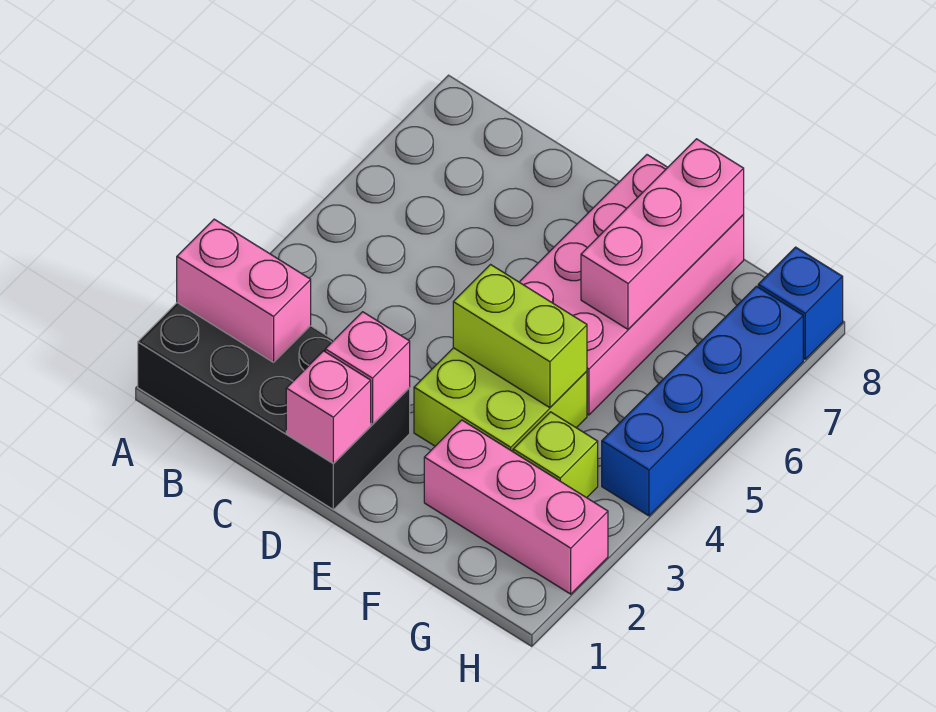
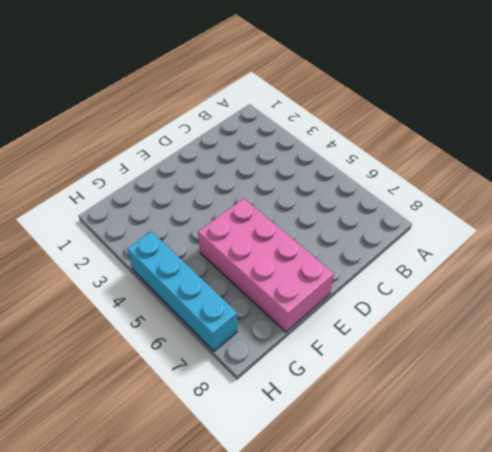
cyan brick H4:H7 level 1 -> blue brick H4:H7 level 1
none -> black brick A1:D2 level 1
none -> lime brick E3:F4 level 1
none -> pink brick F2:H2 level 1

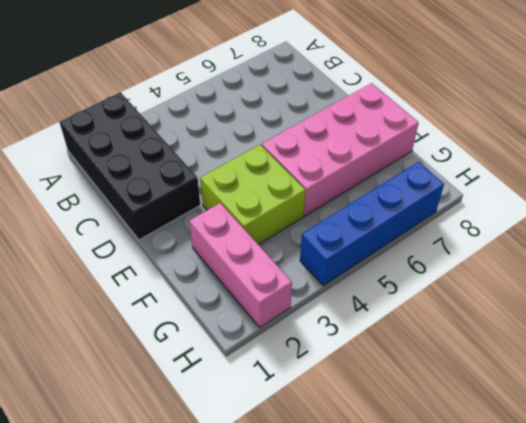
none -> lime brick G3 level 1
none -> blue brick H8 level 1
none -> pink brick A2:B2 level 2

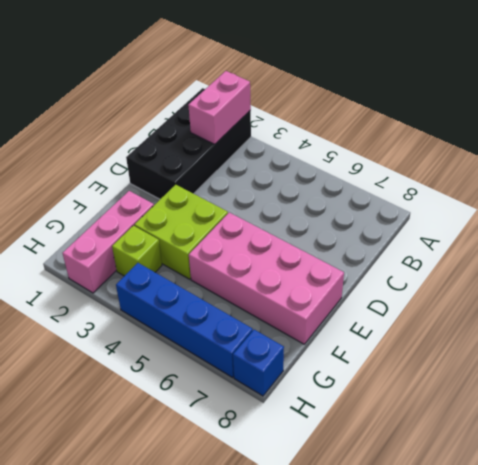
none -> pink brick D1 level 2
none -> pink brick D2 level 2
none -> lime brick E4:F4 level 2

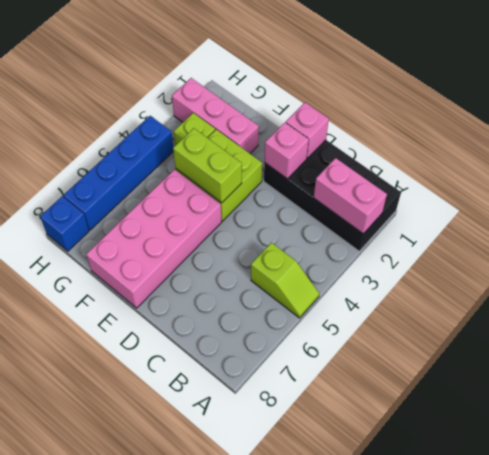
lime slope A5:B5 level 1 top B -> none
none -> pink brick F6:F8 level 2

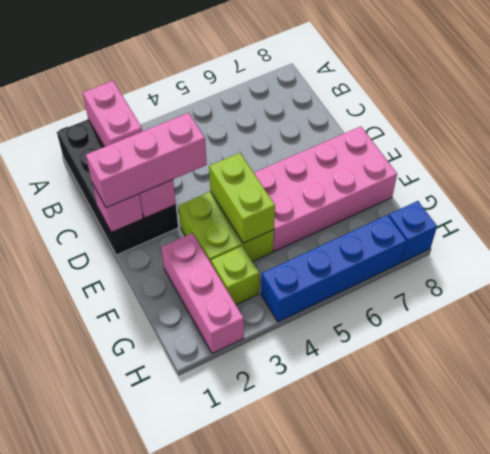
pink brick D1:D3 level 3 -> pink brick F6:F8 level 2

